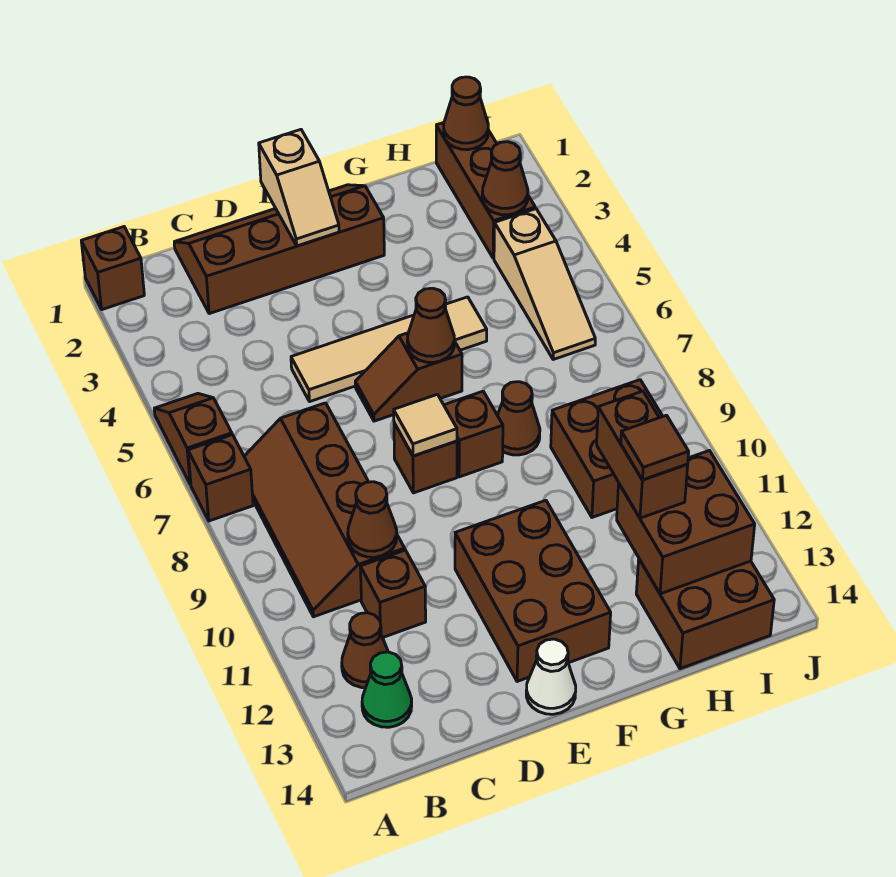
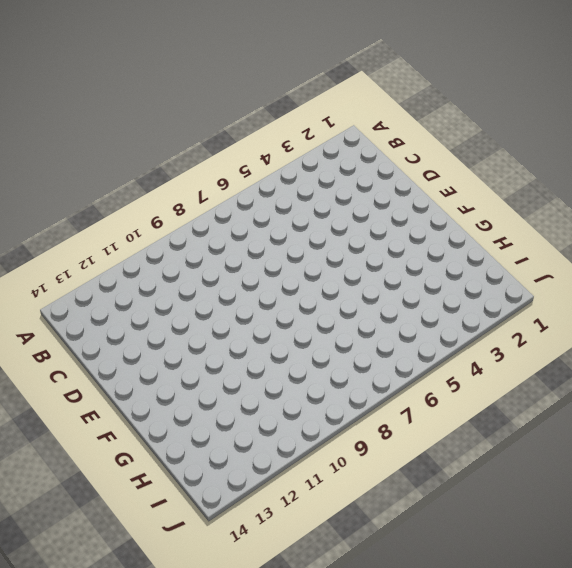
none -> brown brick A1 level 1
none -> brown slope A5:A6 level 1 top 6
none -> brown brick A7 level 1

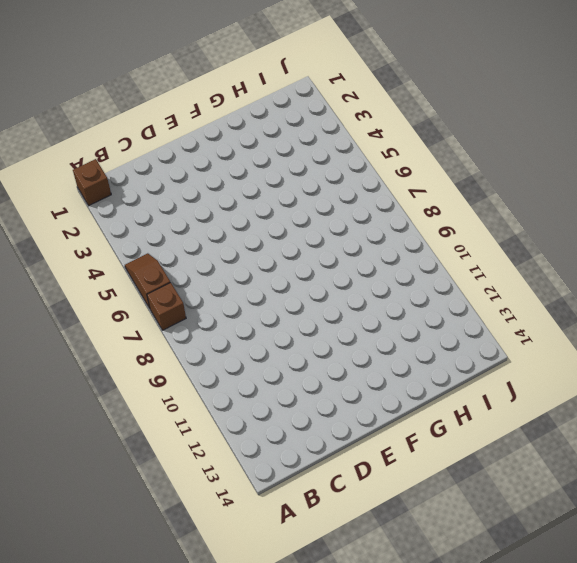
none -> brown slope B7:C10 level 1 top C
none -> brown cone B12 level 1
none -> green cone B13 level 1

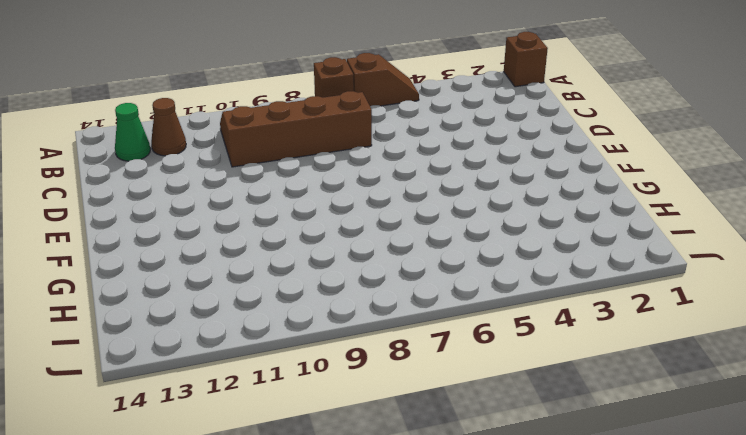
none -> brown slope C1:F2 level 1 top 2
none -> brown brick C11 level 1
none -> tan tile D5:G5 level 1

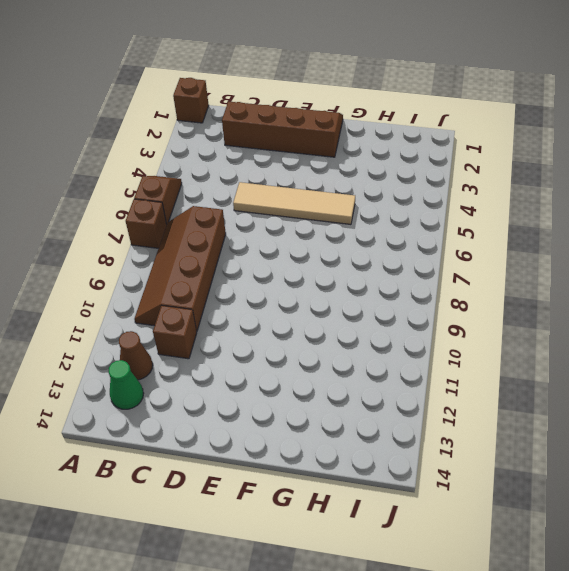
none -> brown slope E6:F6 level 1 top F
none -> brown brick E8 level 1
none -> brown brick E11:F13 level 1

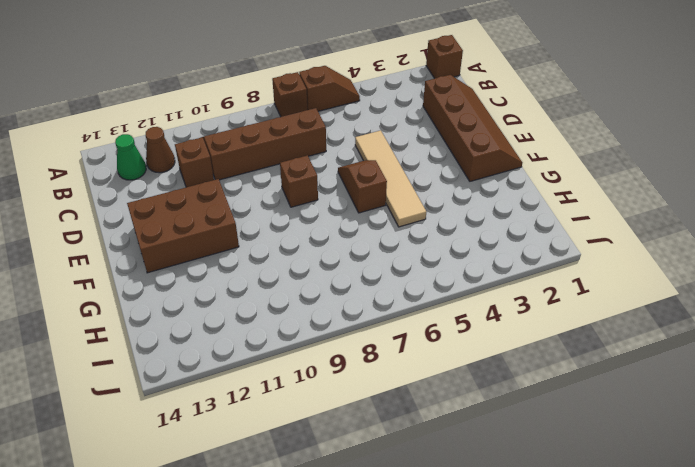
none -> white cone E14 level 1
none -> brown brick F8 level 1
none -> brown cone G8 level 1

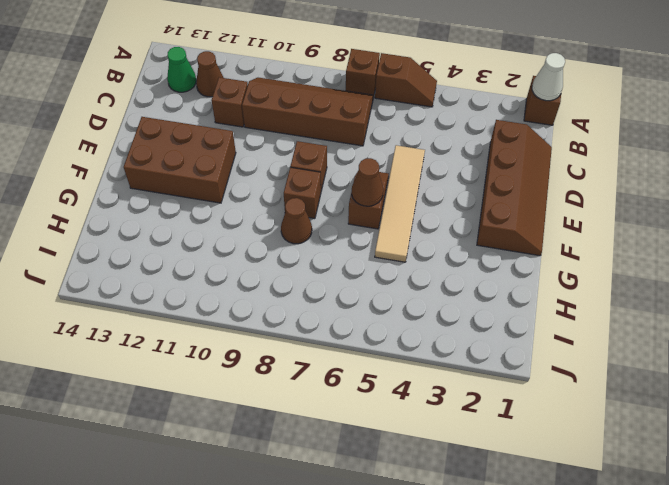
white cone A1 level 2 -> white cone E14 level 1
none -> brown brick H9:I10 level 1
none -> brown brick H13:I14 level 1
none -> brown brick I1:I3 level 1

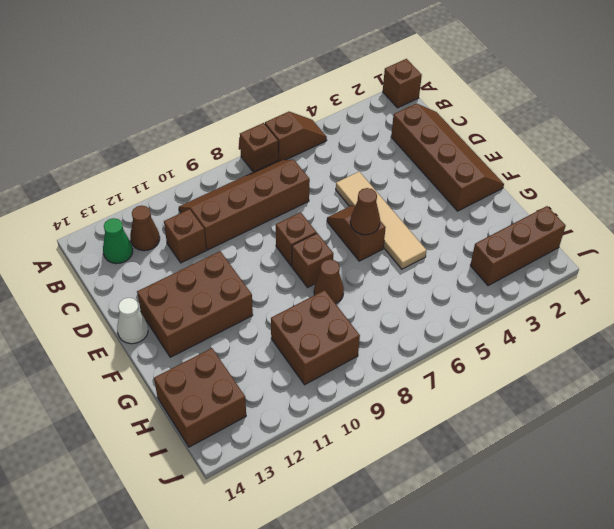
none -> tan slope I4:I6 level 1 top 4
none -> brown cone C10 level 2
none -> tan slope E1:E2 level 2 top 1

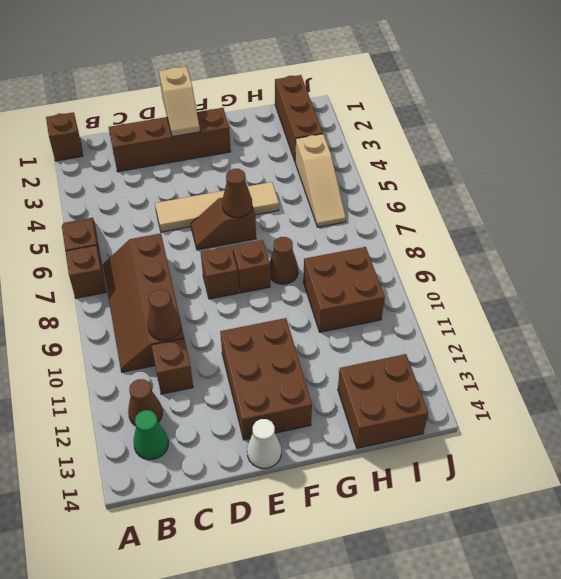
none -> tan tile E8 level 2
none -> brown brick H12:I13 level 2
none -> brown cone I1 level 2

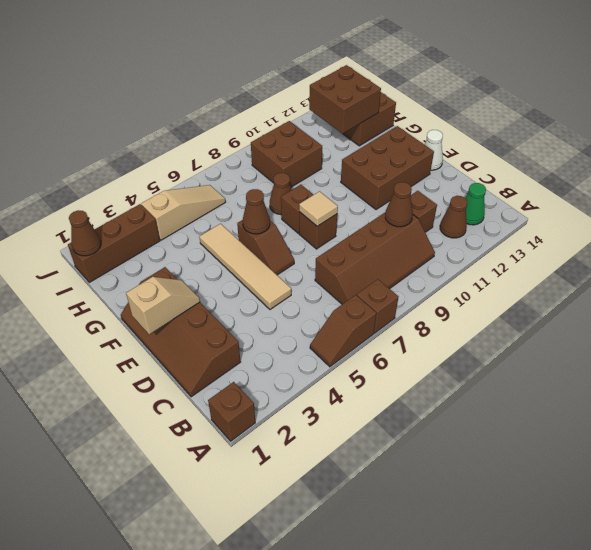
none -> brown cone I3 level 2
none -> brown brick H11:H12 level 3
none -> brown tile H12 level 4

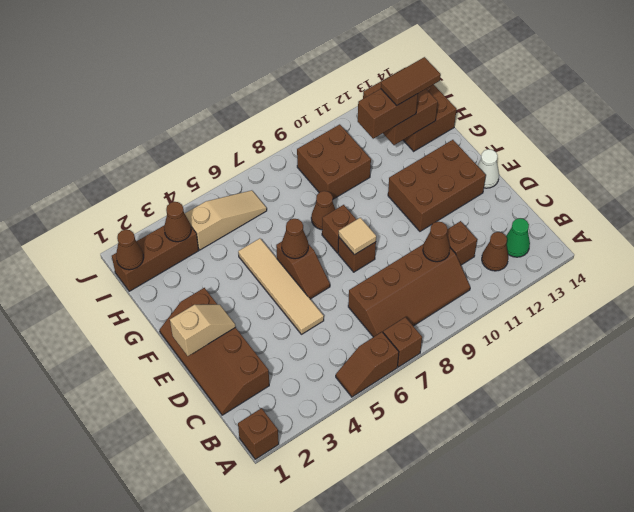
brown tile H12:H13 level 4 -> brown tile H12 level 4

